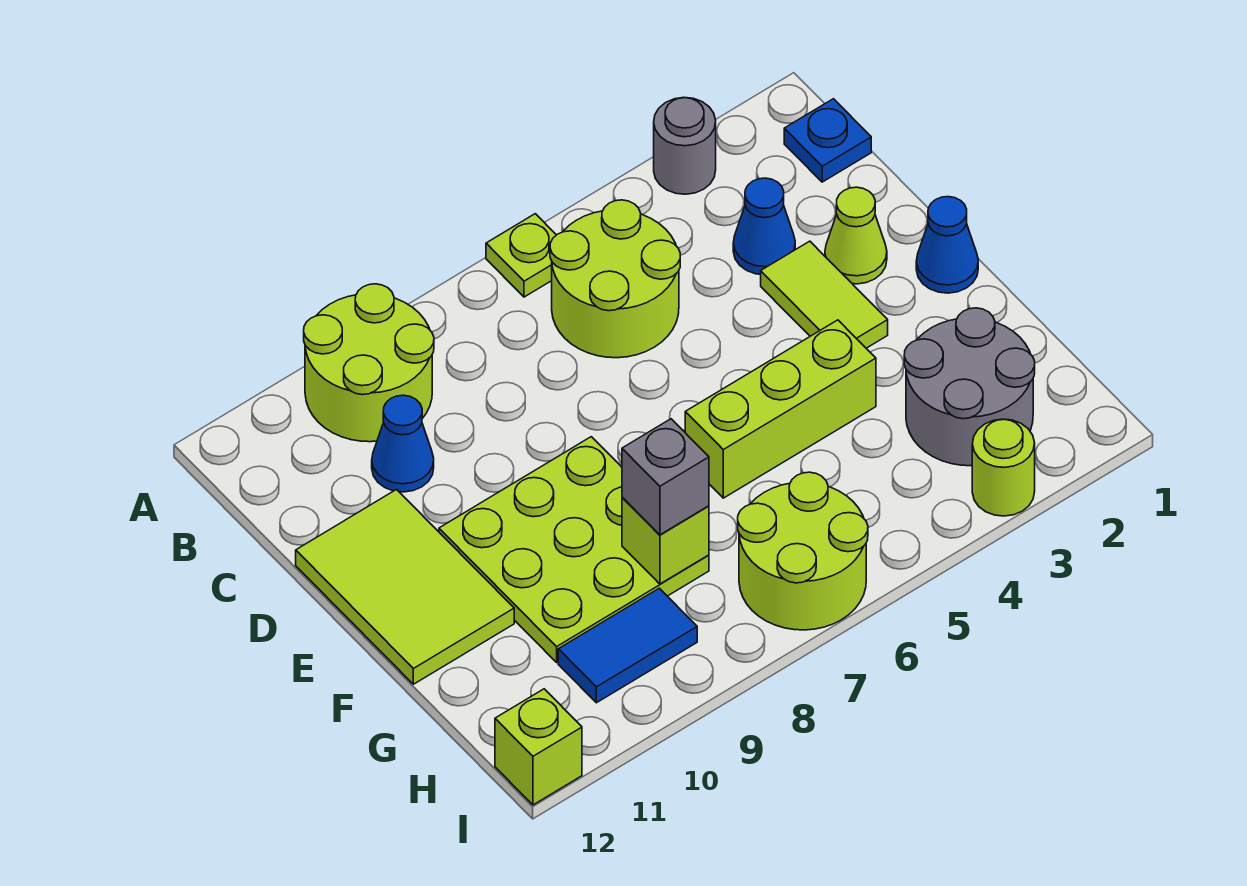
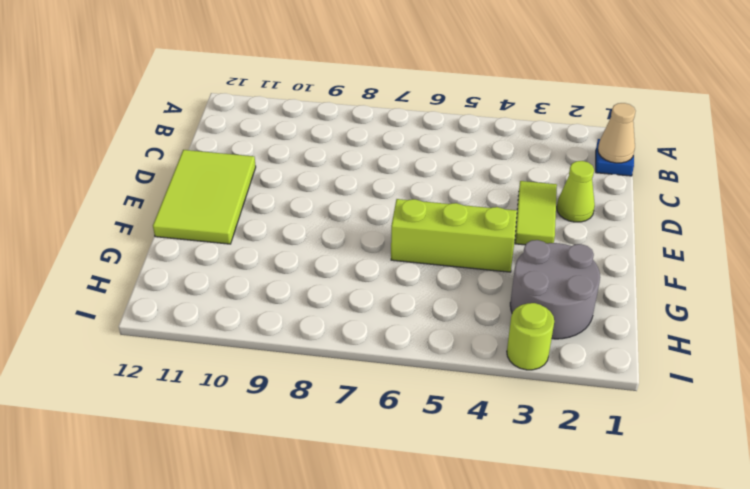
tan cone B1 level 2 -> none
none -> grey round brick A3 level 1
none -> lime plate A6 level 1
none -> lime round brick A9:B10 level 1

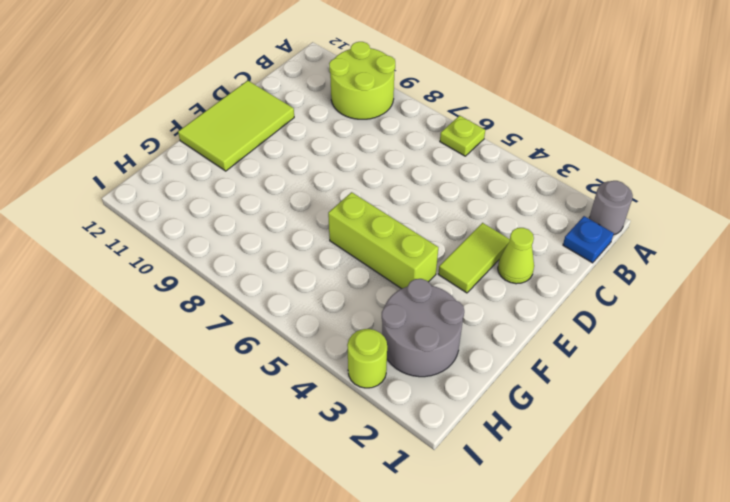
grey round brick A1 level 1 -> grey round brick A3 level 1
none -> lime round brick B5:C6 level 1
none -> blue cone C3 level 1
none -> blue cone C10 level 1

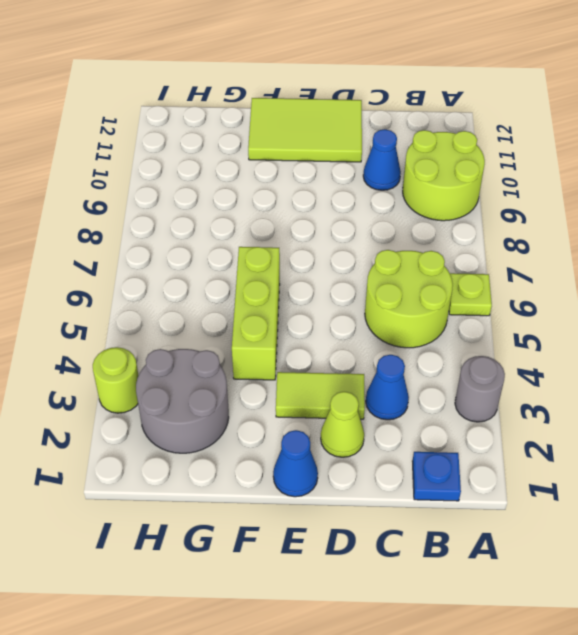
none -> lime plate E8:G10 level 1
none -> lime round brick H6:I7 level 1
none -> blue tile H9:H10 level 1

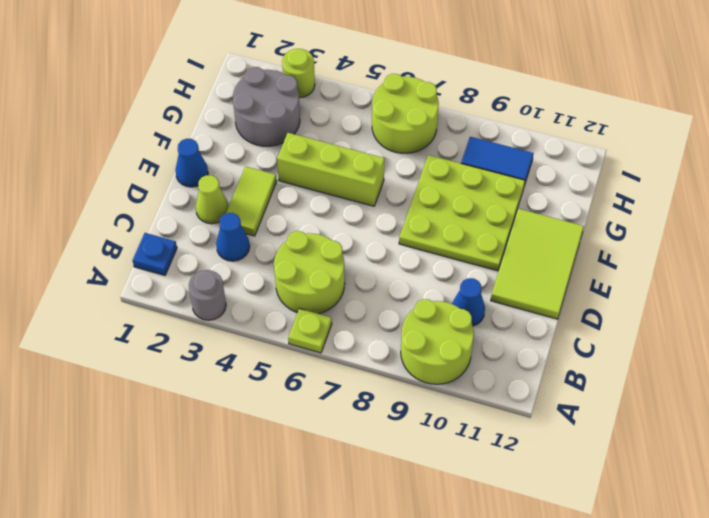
none -> lime brick I12 level 1
none -> lime brick G8 level 2
none -> grey brick G8 level 3

